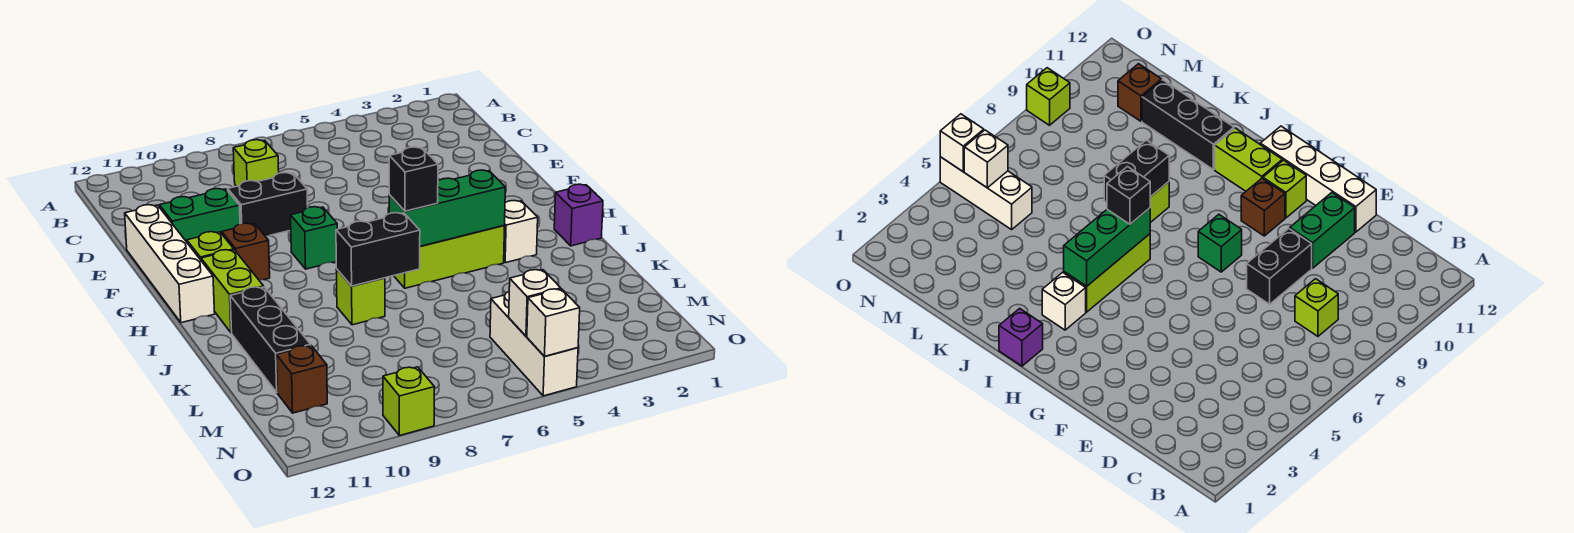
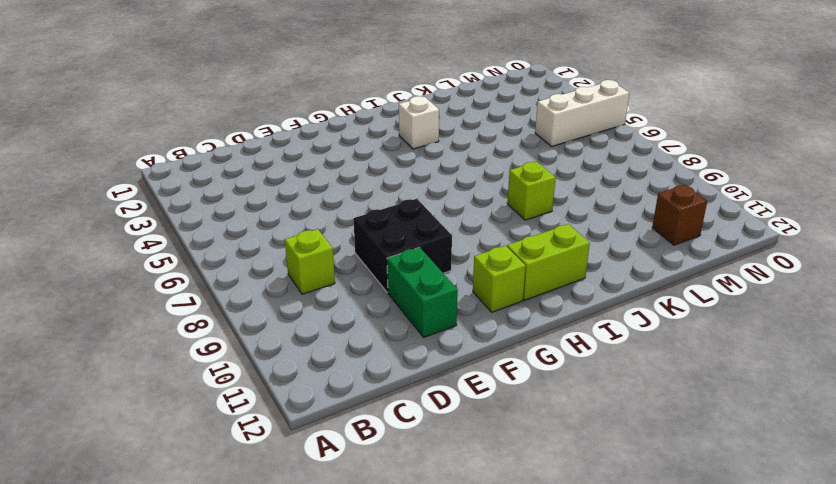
black brick E8:F9 level 1 -> black brick E8:E9 level 1
none -> white brick E12:H12 level 1
none -> green brick G8 level 1
none -> brown brick G10 level 1

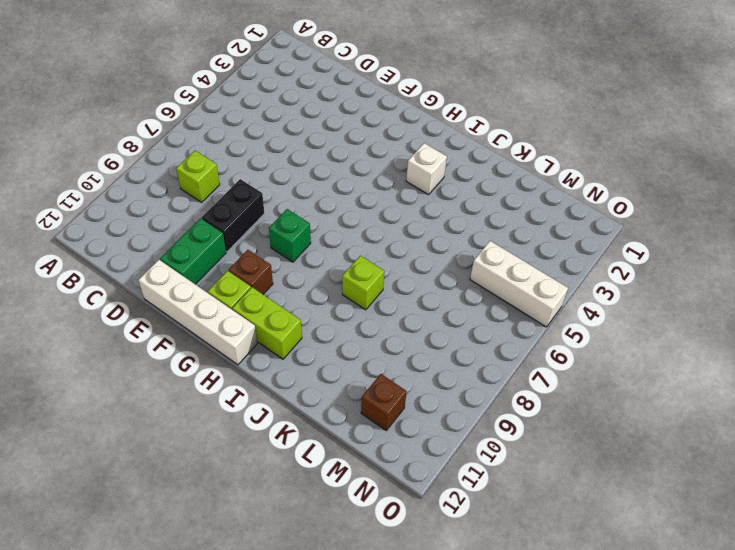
none -> purple brick I1 level 1
none -> lime brick I4:I6 level 1
none -> black brick J11:L11 level 1

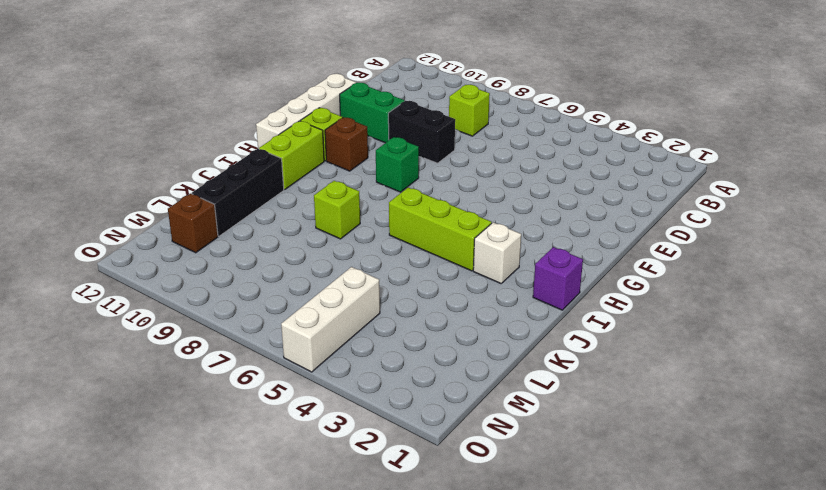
none -> lime brick O9 level 1
none -> green brick I4:I6 level 2
none -> black brick J7:J8 level 2

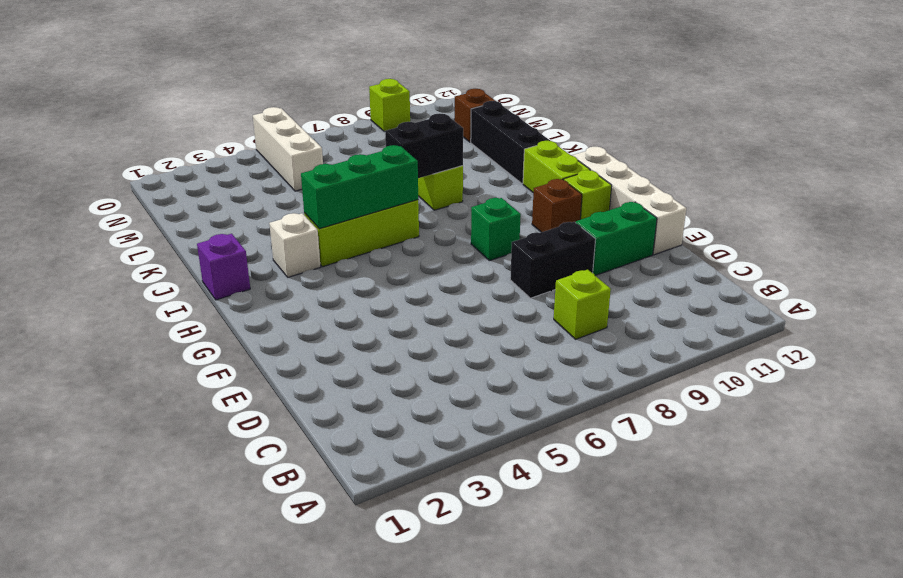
none -> white brick N5 level 2
none -> white brick O5 level 2
none -> black brick I6 level 3

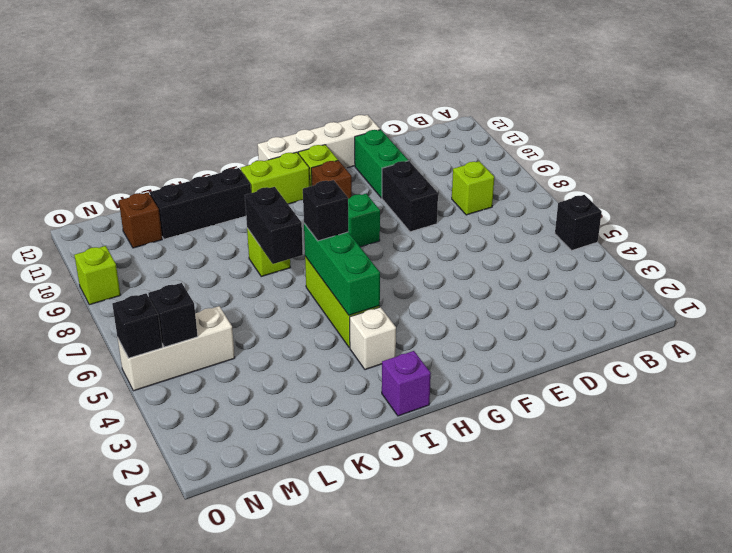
black brick A5 level 1 -> none
black brick N5 level 2 -> white brick N5 level 2
black brick O5 level 2 -> white brick O5 level 2

